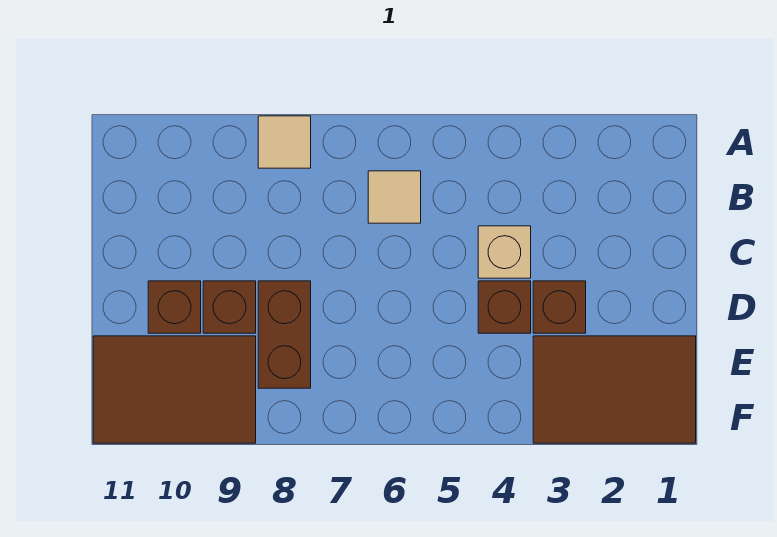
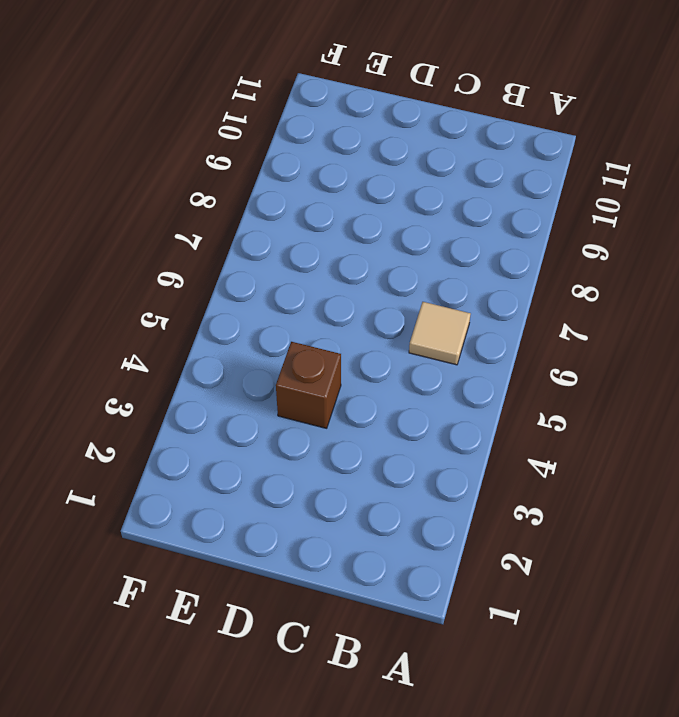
none -> tan tile A8 level 1
none -> tan brick C4 level 1

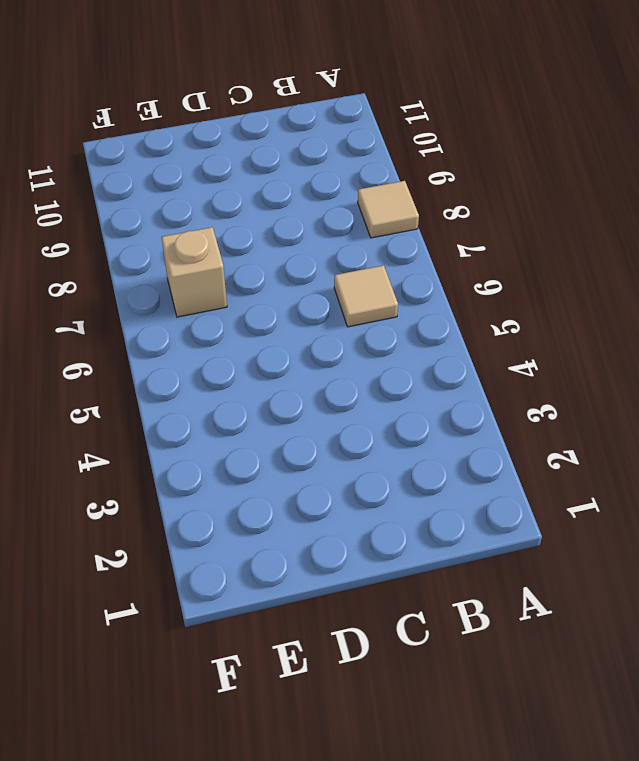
tan brick E7 level 1 -> tan brick C4 level 1
none -> brown brick D3 level 1
none -> brown brick D4 level 1

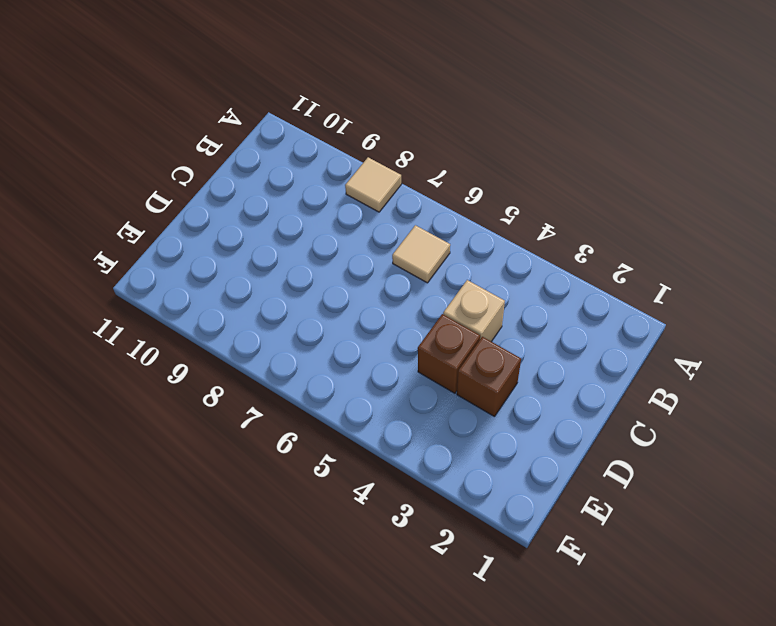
none -> brown brick D8:E8 level 1
none -> brown brick D9 level 1

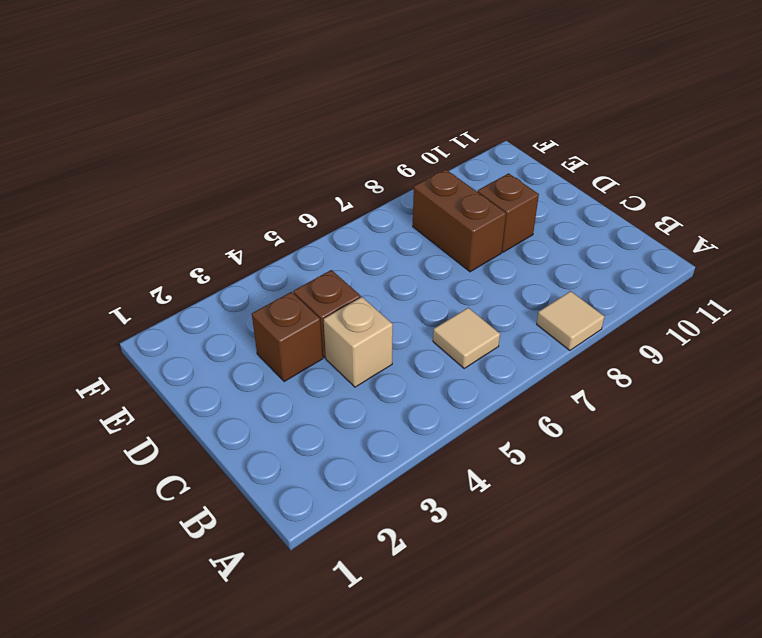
none -> brown brick D10 level 1
none -> brown tile E1:F3 level 1

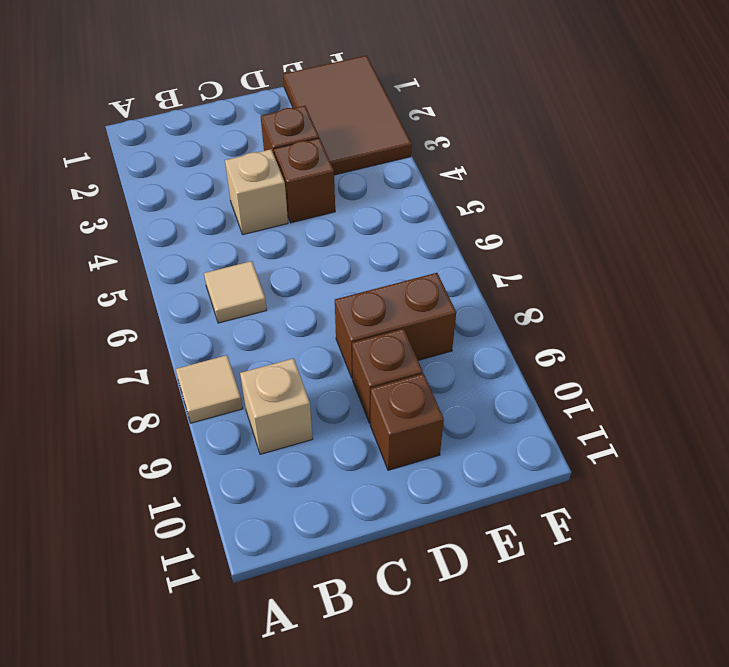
tan brick B9 level 1 -> none
none -> brown tile E9:F11 level 1

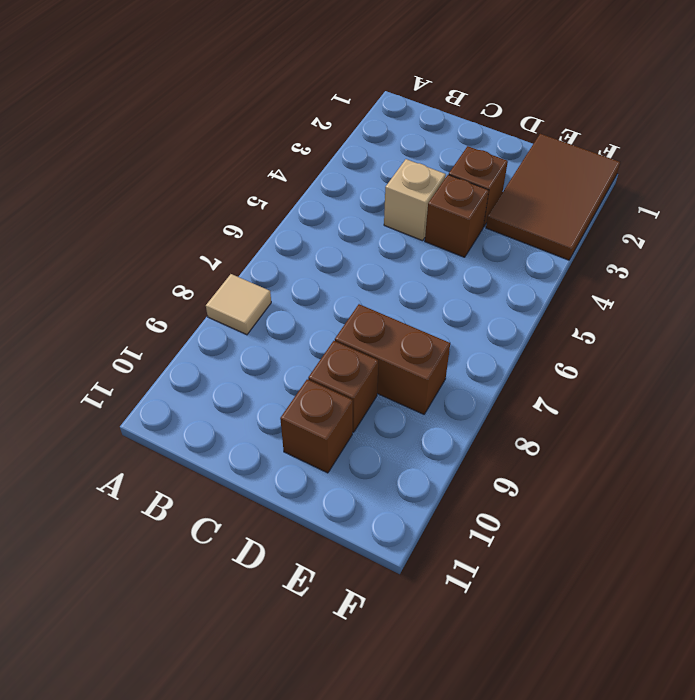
none -> tan tile B6 level 1
none -> brown tile E9:F11 level 1

